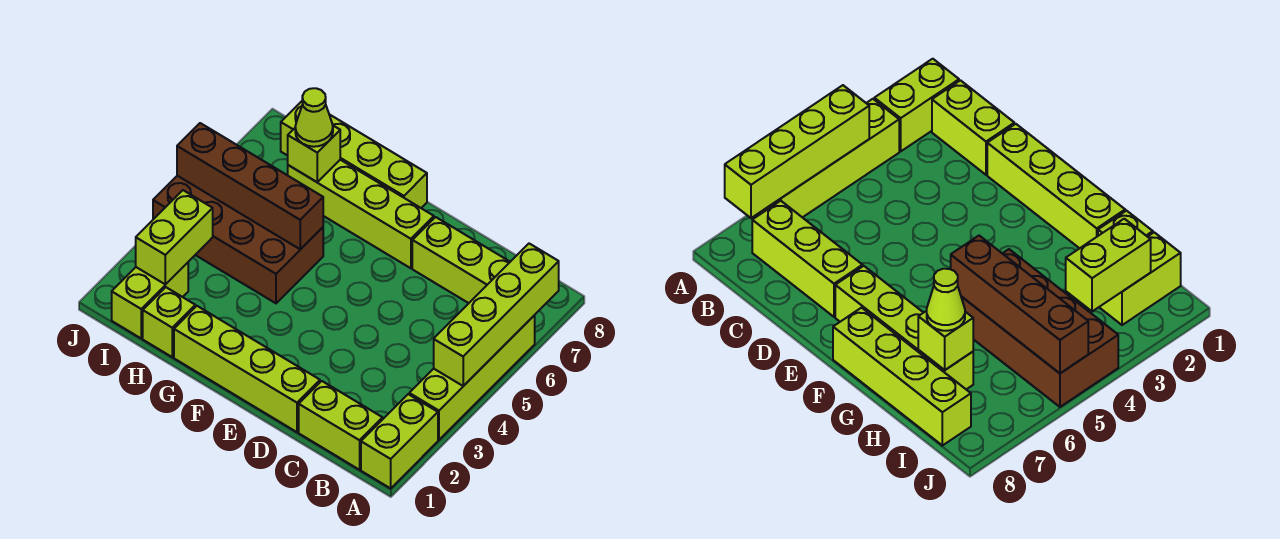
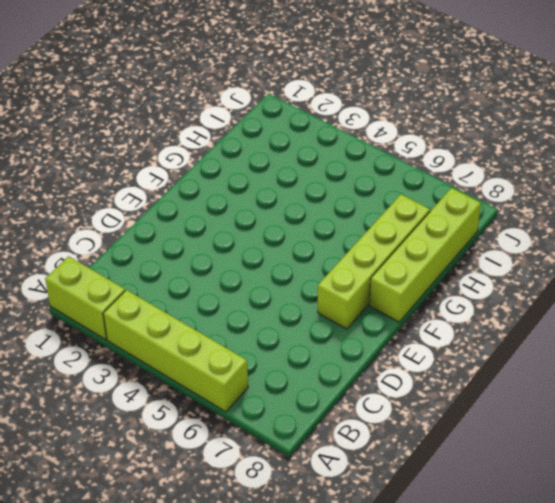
none -> lime brick B1:C1 level 1
none -> lime brick B7:D7 level 1
none -> lime brick D1:G1 level 1

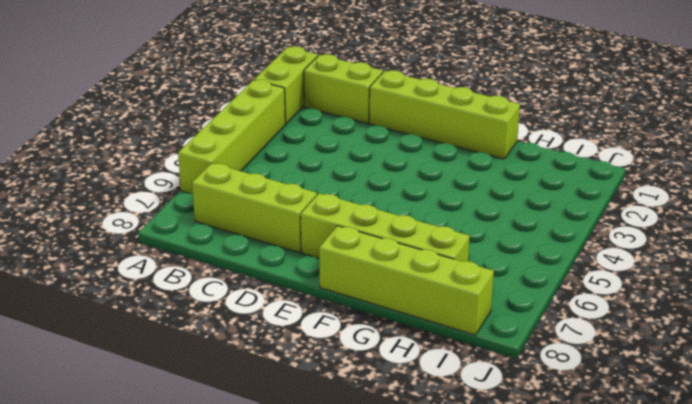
none -> brown brick G4:J5 level 1
none -> lime brick H1 level 1
none -> lime brick I1:I2 level 1

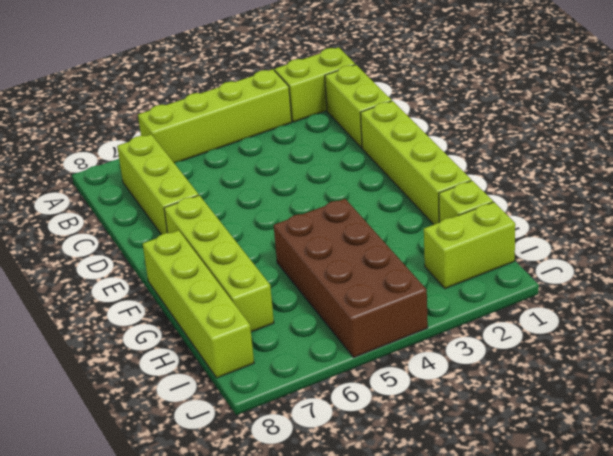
none -> lime brick A4:A7 level 2
none -> brown brick G5:J5 level 2
none -> lime brick H7 level 2

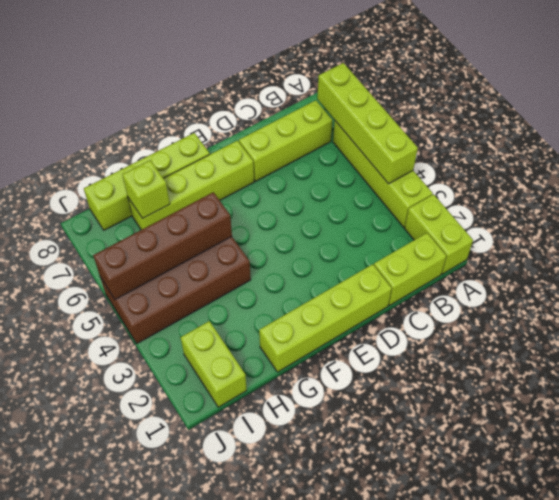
none -> lime brick H1 level 1
none -> lime brick I2:I3 level 2
none -> lime cone H7 level 3

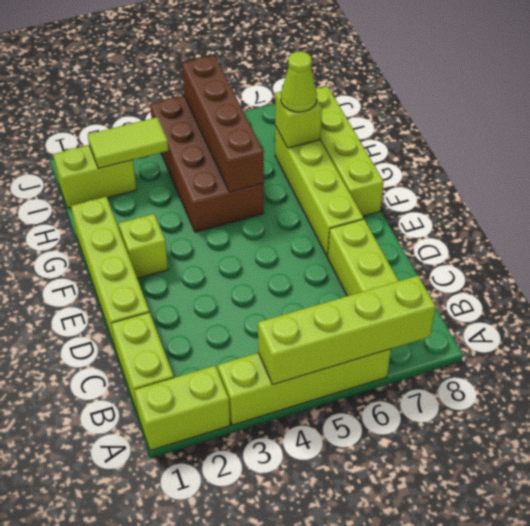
lime brick F2 level 1 -> lime brick H1 level 1
lime tile I2:I3 level 2 -> lime brick I2:I3 level 2

